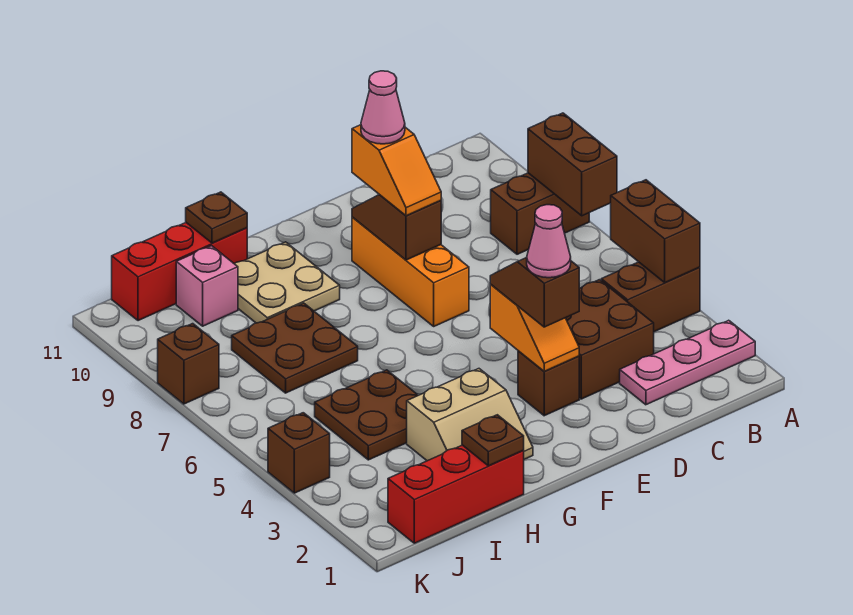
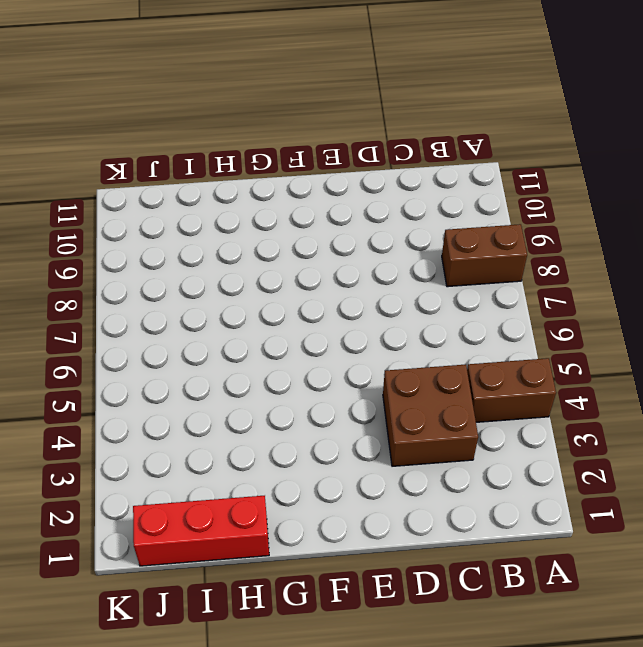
none -> pink plate A2:C2 level 1
none -> brown brick E3 level 1
none -> orange brick E7:E9 level 1

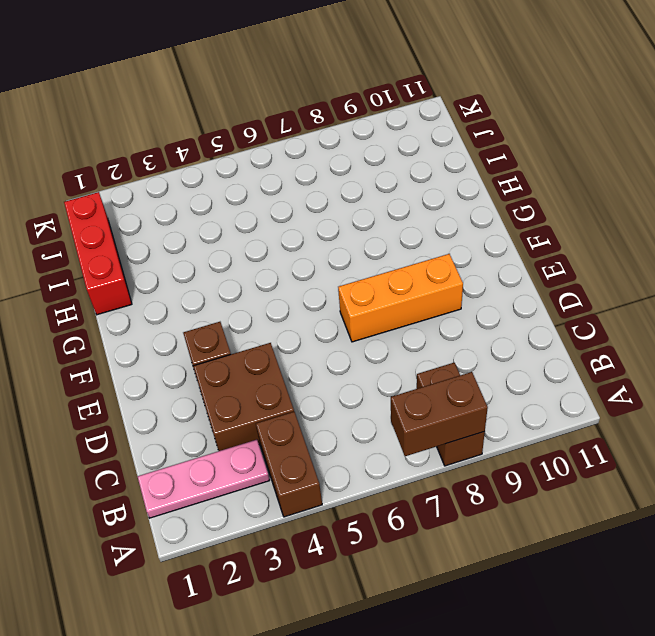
pink plate B1:B3 level 1 -> pink plate A2:C2 level 1
none -> tan slope G2:H3 level 1 top 3
none -> tan plate G9:H10 level 1
none -> brown plate H4:I5 level 1

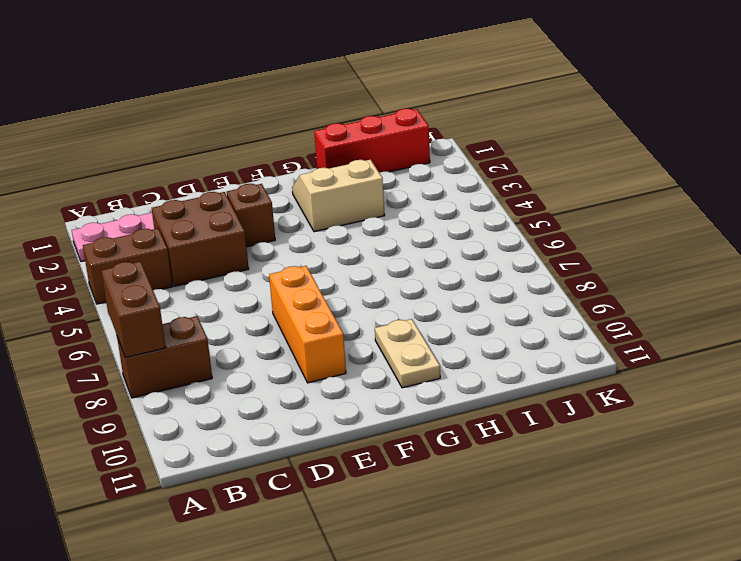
tan plate G9:G10 level 1 -> tan plate G9:H10 level 1
none -> brown plate H4:I5 level 1
none -> brown plate H7:I8 level 1
none -> red brick H11:J11 level 1

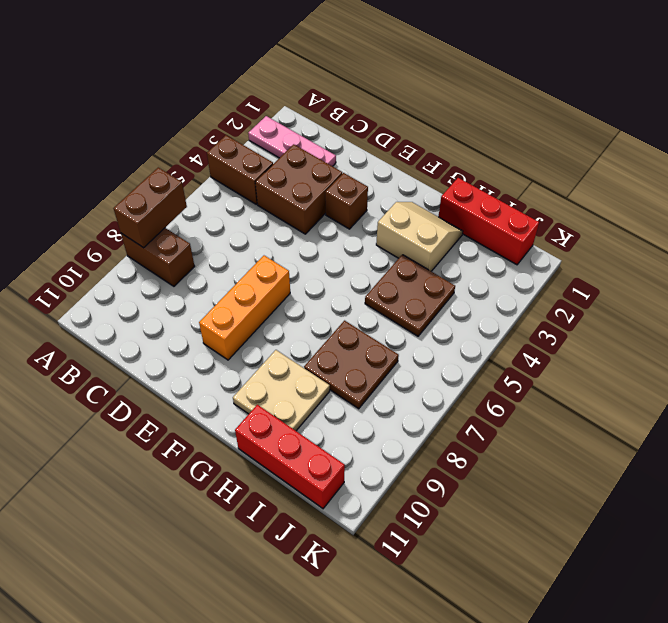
none -> pink brick I10 level 1
none -> brown brick K4 level 1
none -> brown brick K8 level 1

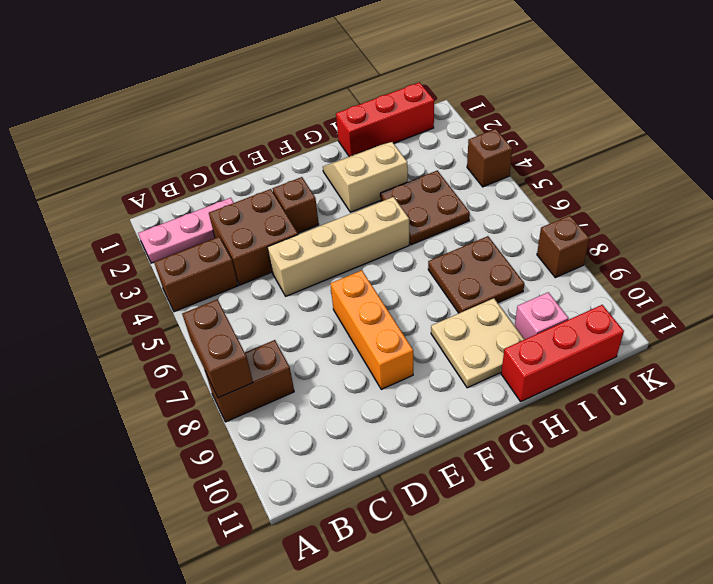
tan brick D5:G5 level 1 -> none
none -> brown brick A4:A5 level 2
none -> orange slope E3:E4 level 2 top 4
none -> brown slope E8:E9 level 2 top 8

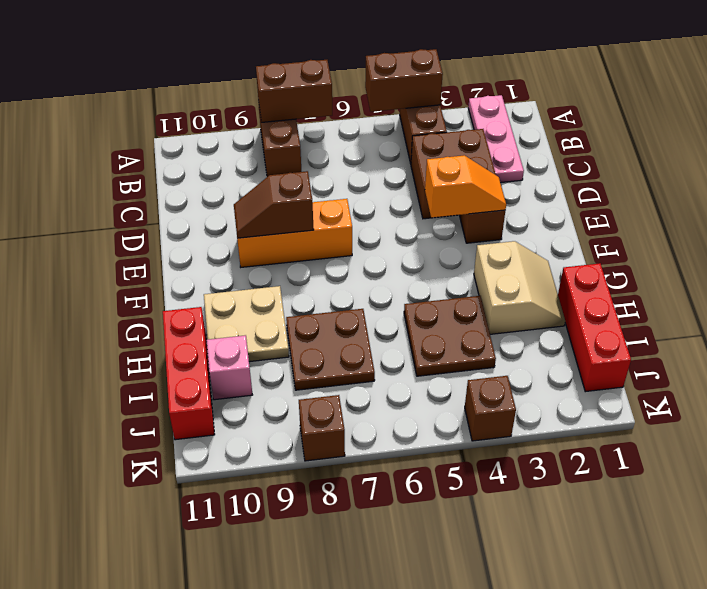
none -> brown plate H1 level 2
none -> brown plate H11 level 2
none -> brown slope E3:E4 level 3 top 3

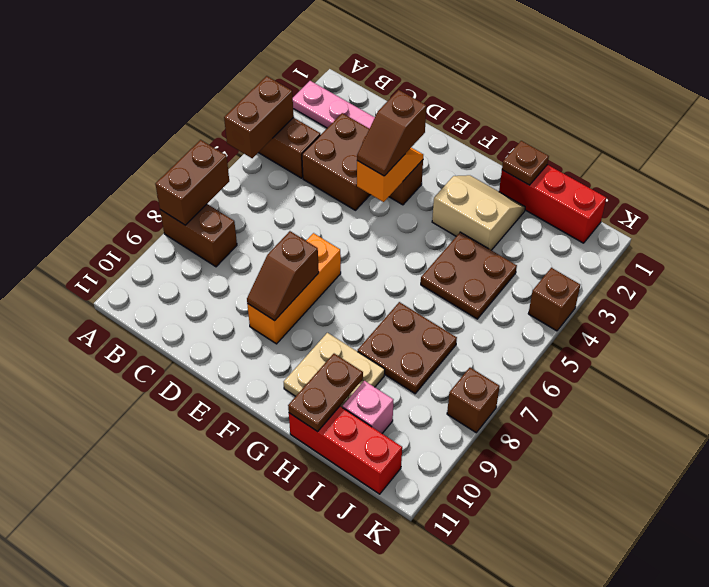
brown plate H10:H11 level 2 -> brown plate H11 level 2
none -> orange slope E8:E9 level 3 top 9
none -> pink cone E3 level 4
none -> pink cone E9 level 4

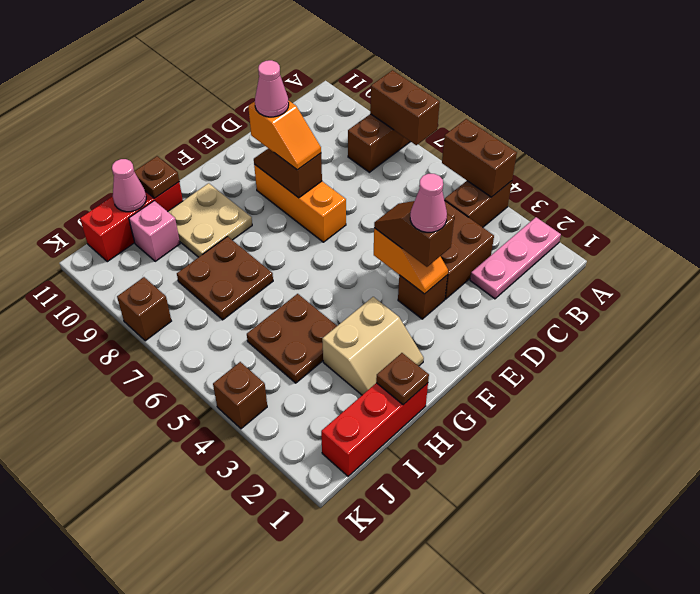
pink cone I11 level 2 -> none

